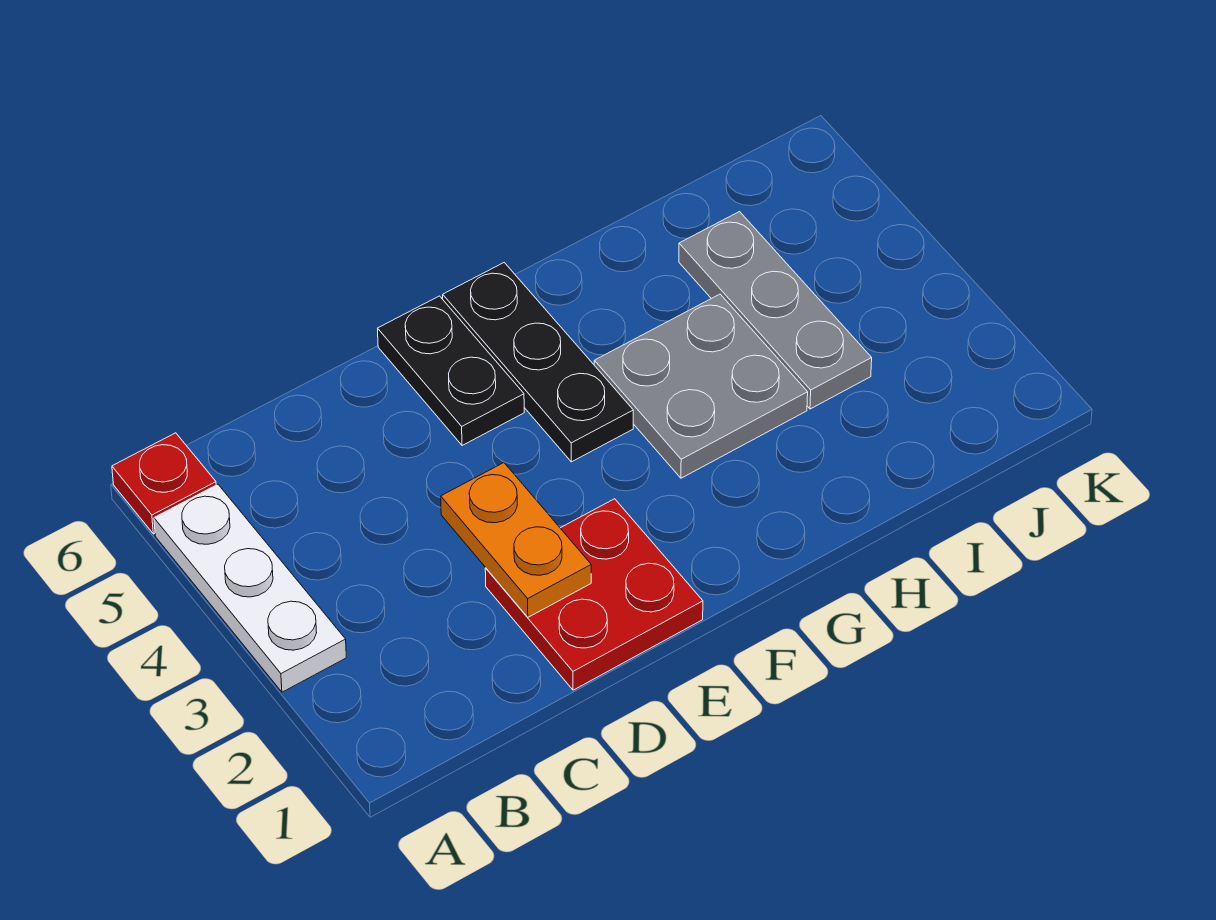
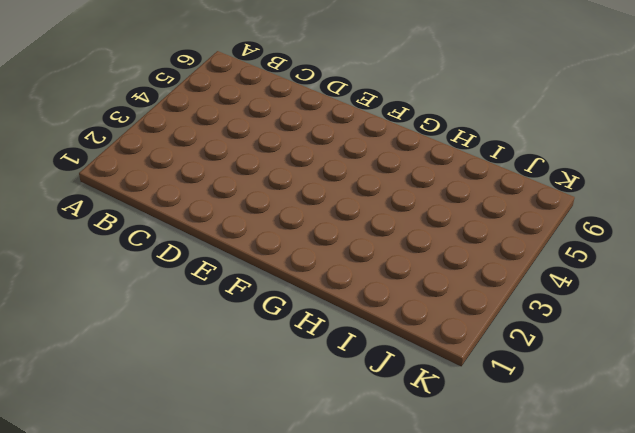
none -> white plate A3:A5 level 1
none -> red plate A6 level 1

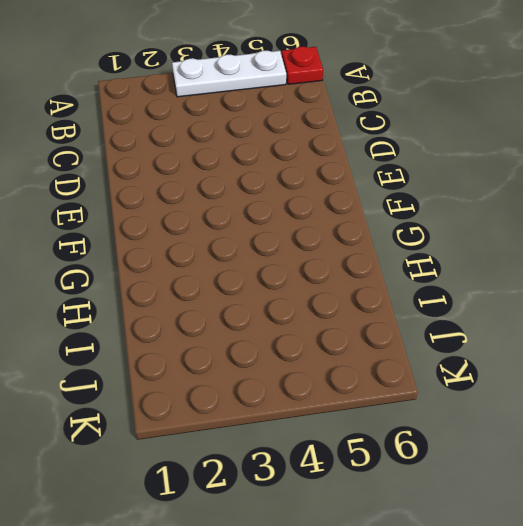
none -> red plate D1:E2 level 1
none -> black plate E5:E6 level 1

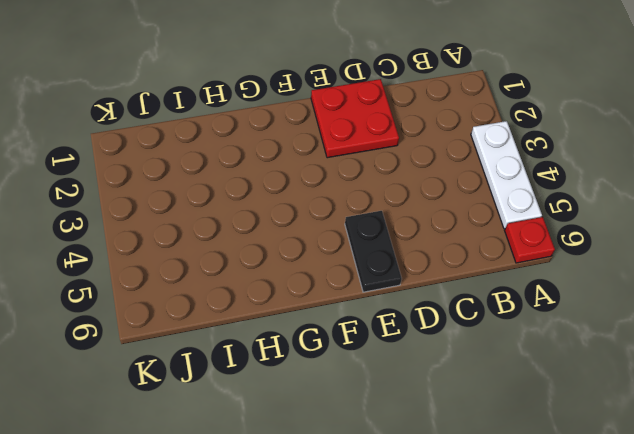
none -> black plate F4:F6 level 1
none -> grey plate G3:H4 level 1

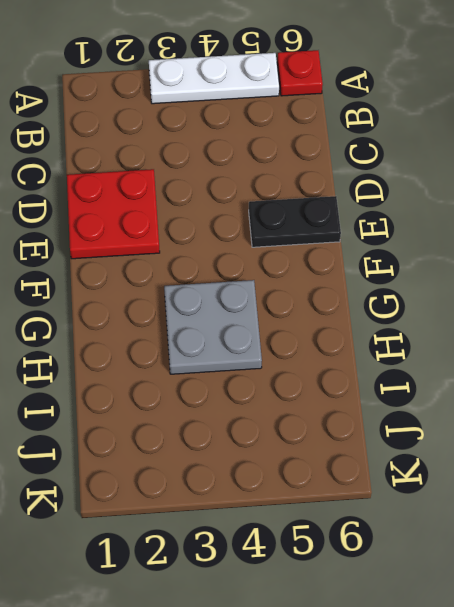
none -> black plate F4:F6 level 1
none -> grey plate I3:I5 level 1

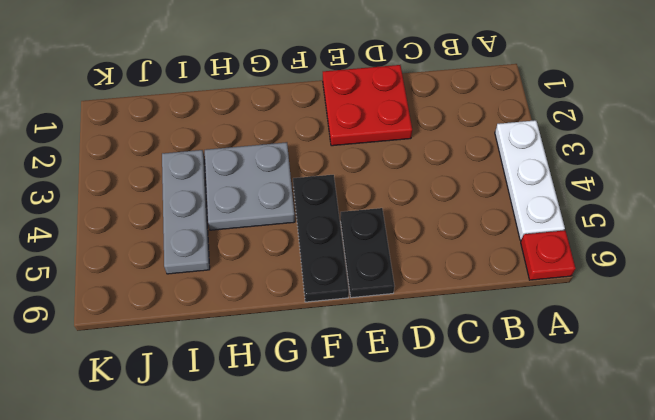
none -> orange plate D2:D3 level 2

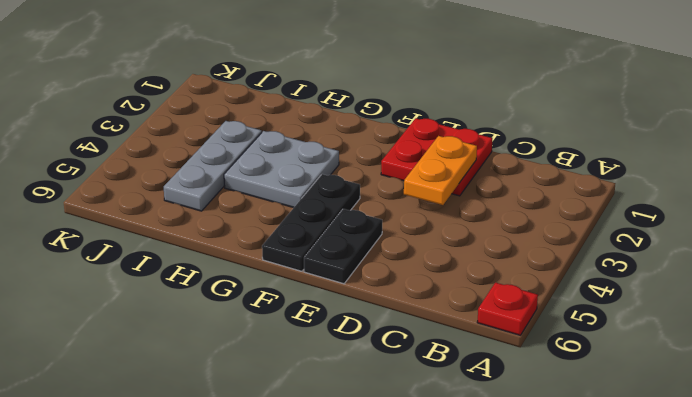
none -> white plate A3:A5 level 1

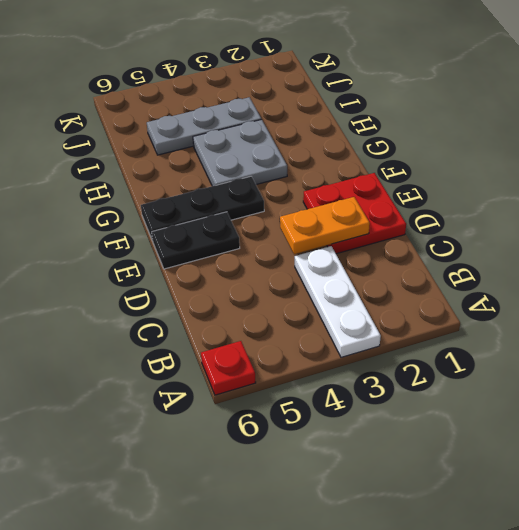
white plate A3:C3 level 1 -> white plate A3:A5 level 1

